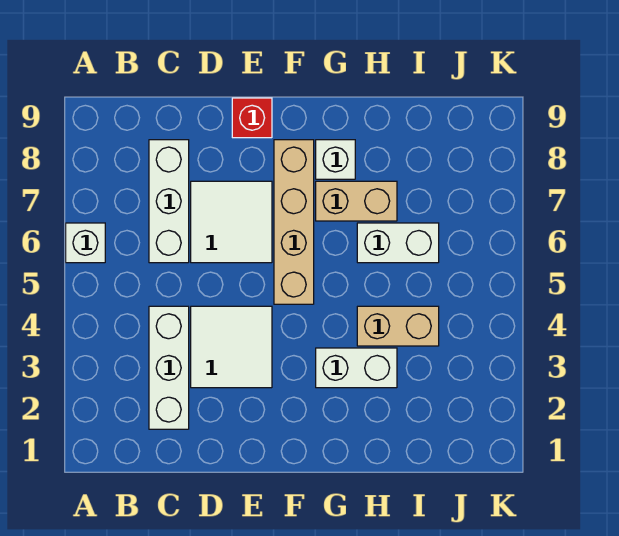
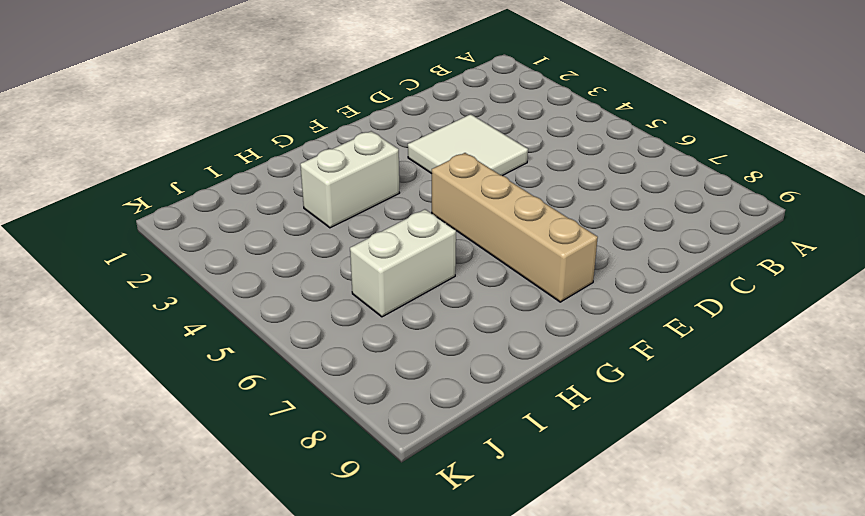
none -> white brick A6 level 1
none -> white brick C2:C4 level 1
none -> white brick C6:C8 level 1

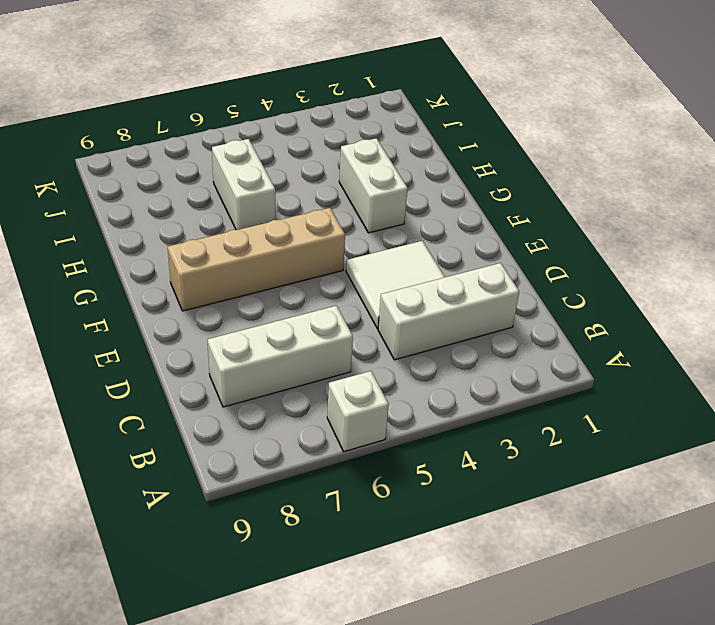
none -> white tile D6:E7 level 1
none -> red brick E9 level 1
none -> tan brick G7:H7 level 1

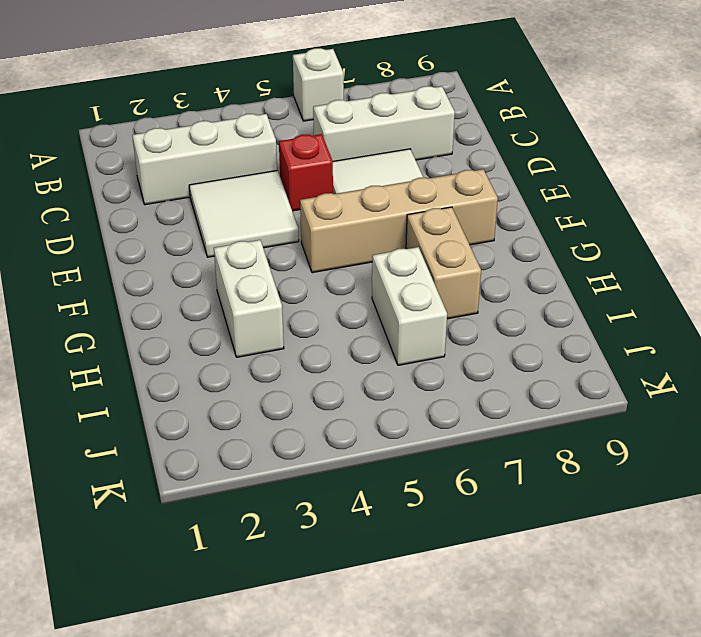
red brick D5 level 1 -> red brick E9 level 1
none -> white brick G8 level 1
none -> tan brick H4:I4 level 1

